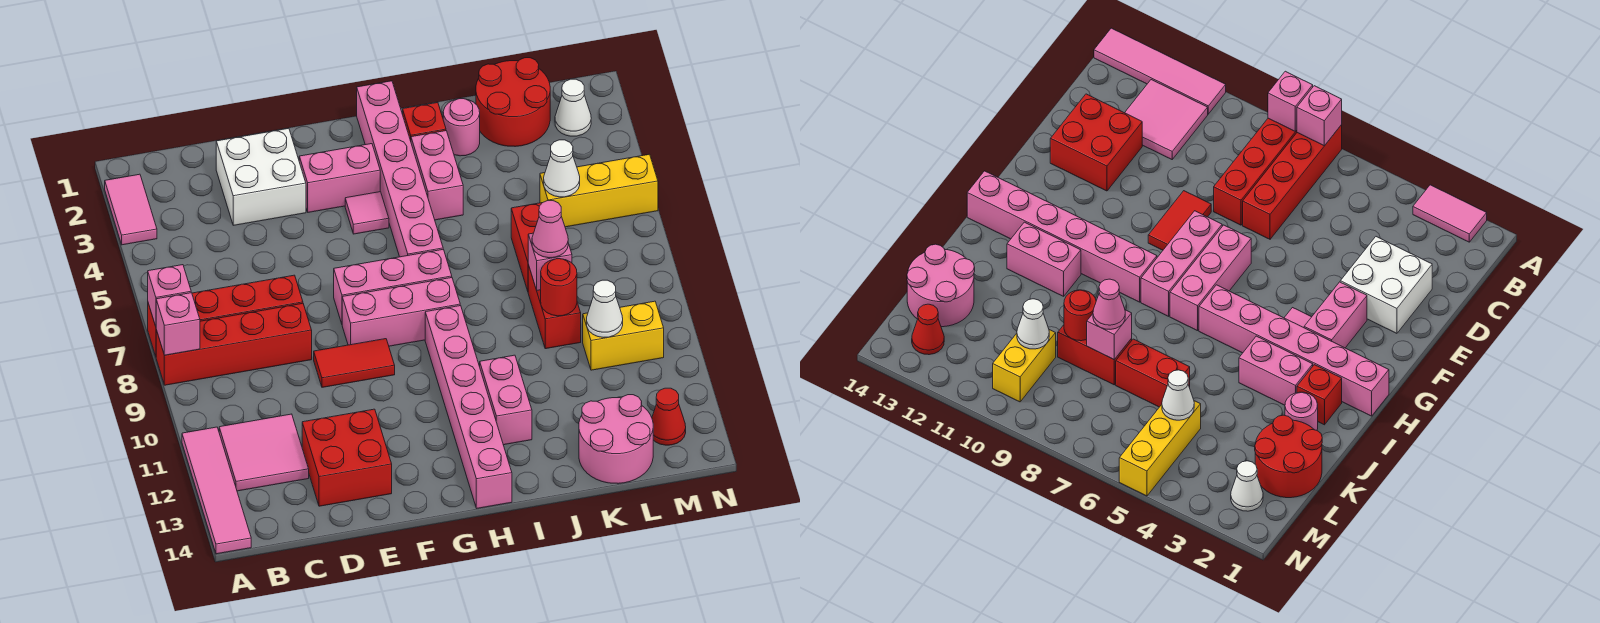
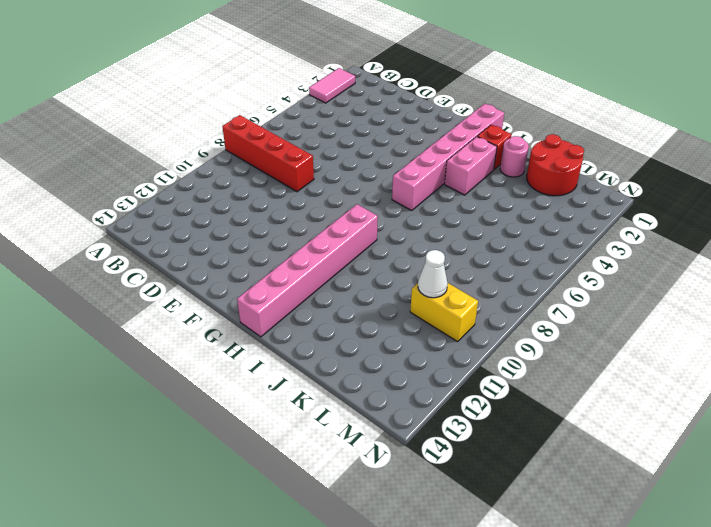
none -> red brick A7:D7 level 1
none -> pink tile A11:A14 level 1
none -> pink tile B11:C12 level 1
none -> white brick D2:E3 level 1

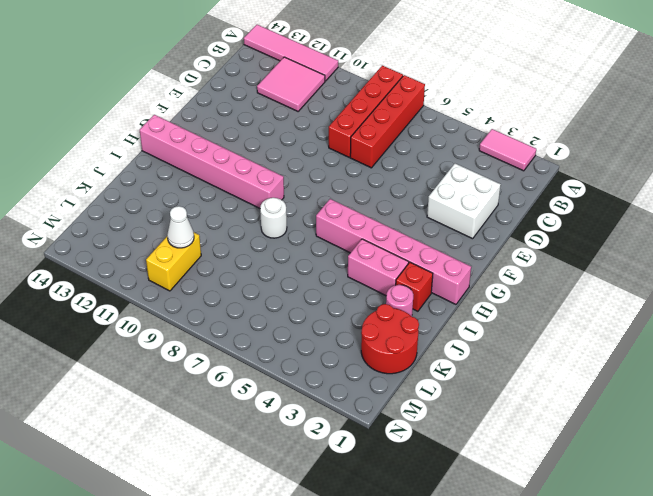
white round brick I8 level 1 -> none
none -> red brick D12:E13 level 1
none -> red tile E9:F9 level 1
none -> pink brick F3:G3 level 1
none -> pink brick F7:H7 level 1

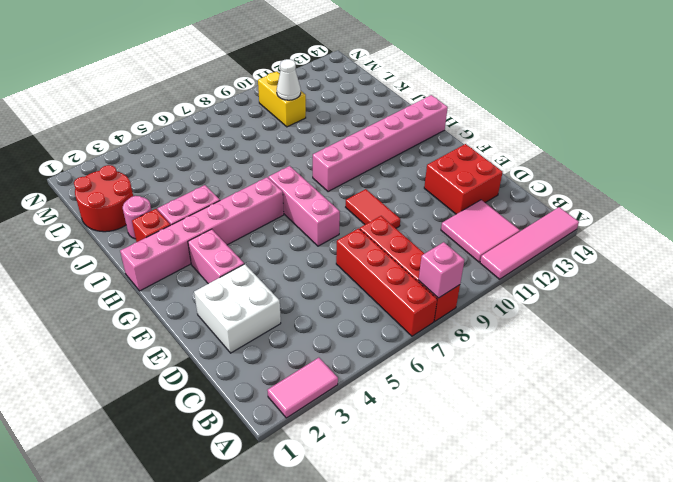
none -> pink brick F8:H8 level 1
none -> pink tile G4 level 1
none -> pink brick I11:I12 level 1
none -> red brick K6:K7 level 1

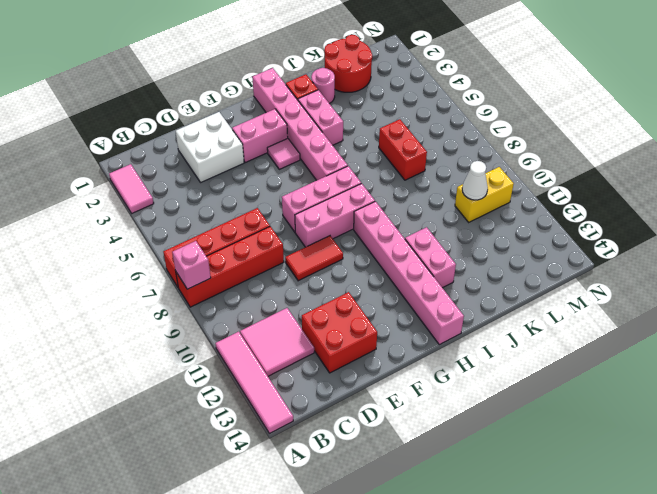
none -> red brick K8:K9 level 1
none -> pink round brick K13:L14 level 1
none -> yellow brick L5:N5 level 1
none -> white cone M2 level 1

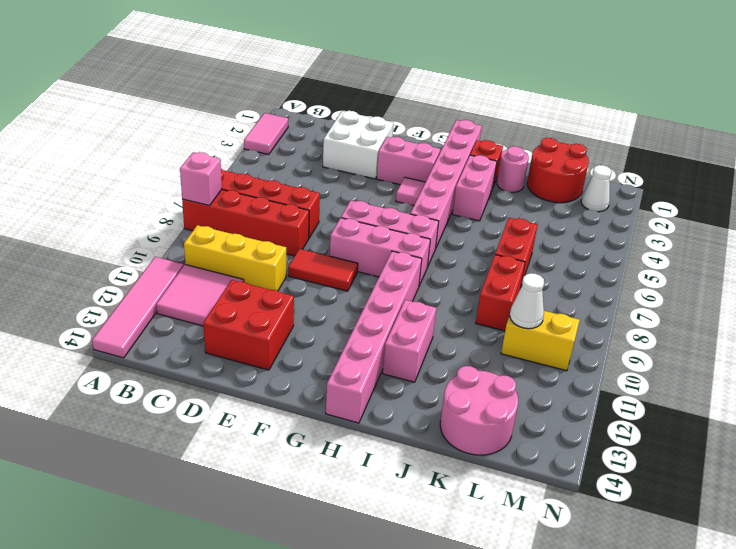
yellow brick B10:D10 level 1 -> yellow brick L5:N5 level 1
none -> red cone M13 level 1
none -> pink brick A7 level 2
none -> pink brick K8 level 2
none -> red round brick K9 level 2

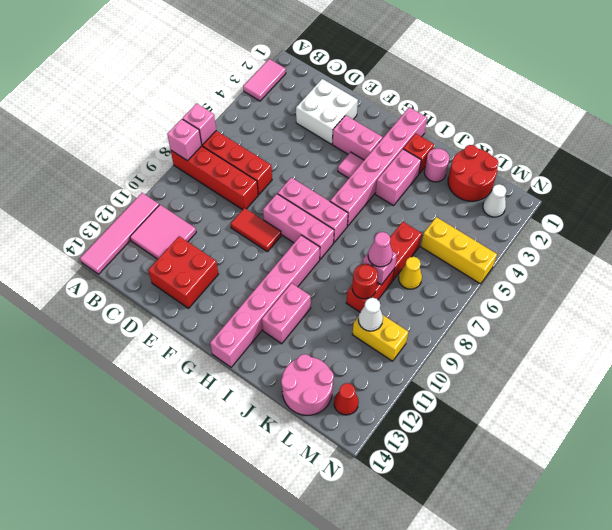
yellow cone L7 level 1 -> none
none -> white cone L5 level 2

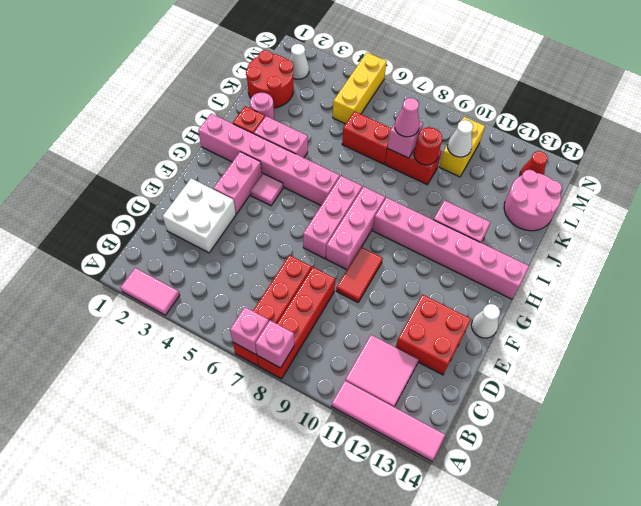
white cone F14 level 1 -> white cone L5 level 2

